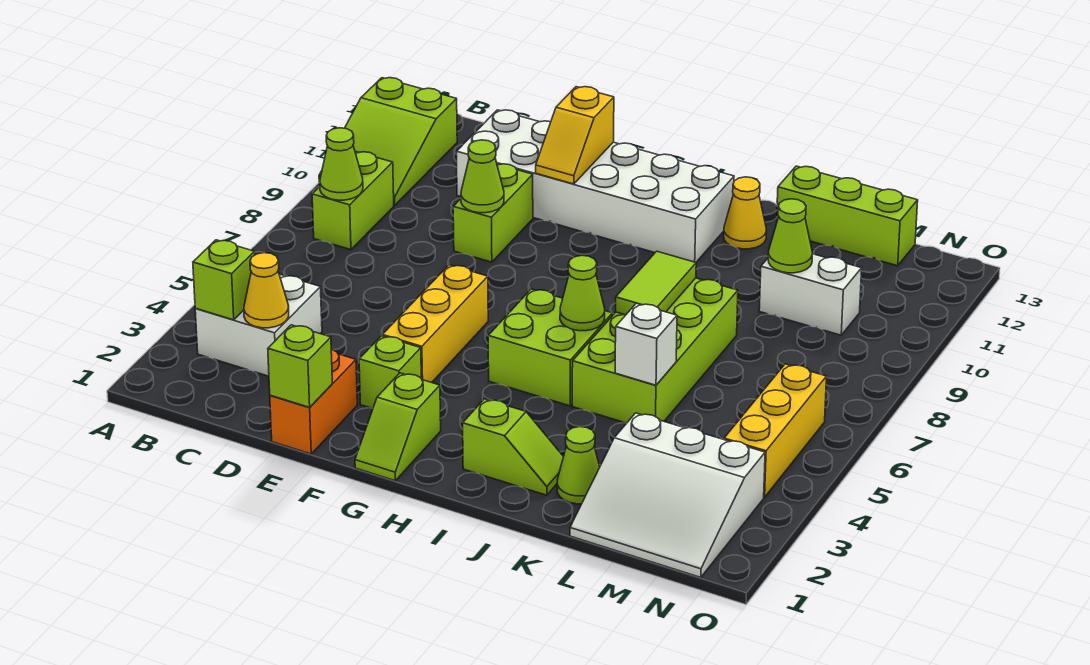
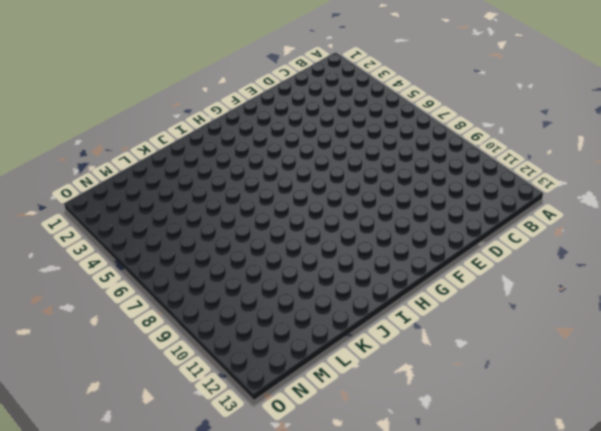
none -> lime slope A10:B12 level 1 top 12
none -> white brick B3:C4 level 1
none -> lime brick B8:B9 level 1

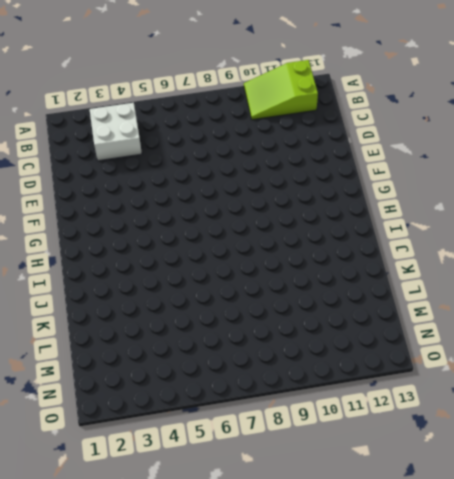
none -> lime brick B8:B9 level 1
none -> white brick D11:I12 level 1
none -> orange brick E1:E2 level 1

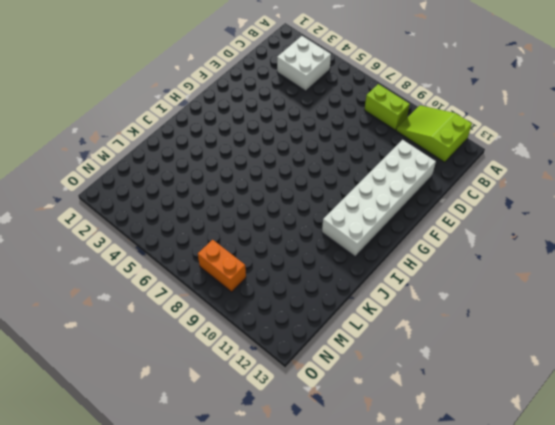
orange brick N8:N9 level 1 -> orange brick E1:E2 level 1
none -> lime brick E9:E10 level 1
none -> lime brick F3 level 1
none -> yellow brick F4:F6 level 1

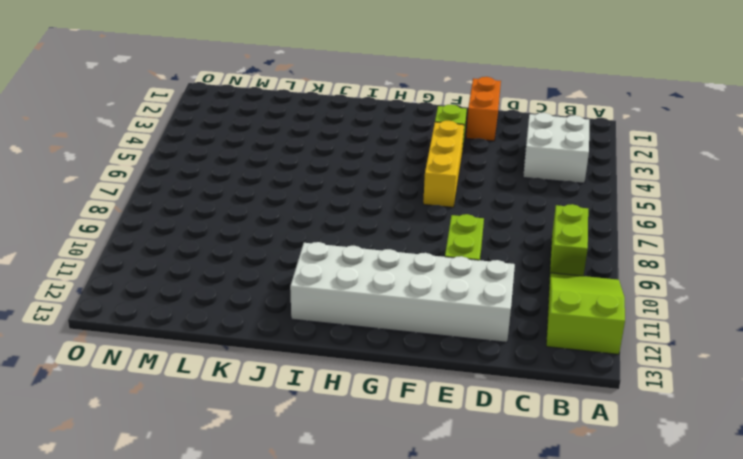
none -> lime slope G1:G2 level 1 top 2
none -> lime brick H5:I6 level 1
none -> lime slope I2:J2 level 1 top I

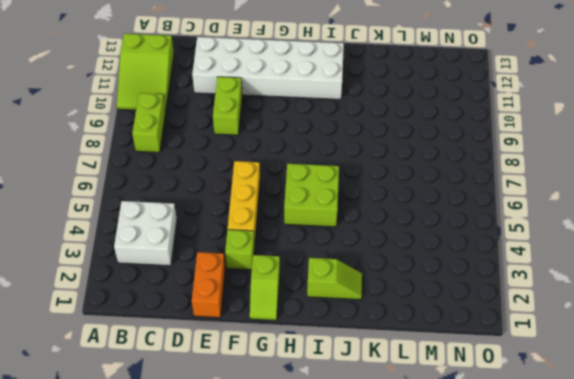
none -> lime brick J5:K8 level 1
none -> yellow cone J12 level 1
none -> lime cone K2 level 1

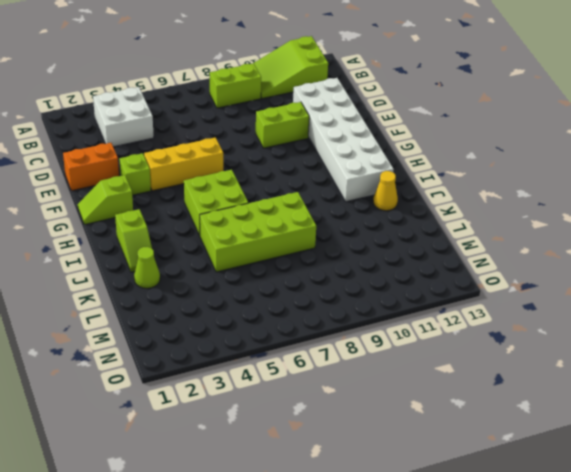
none -> lime brick K13:M13 level 1
none -> white slope L1:N3 level 1 top 3
none -> white brick L10:M10 level 1

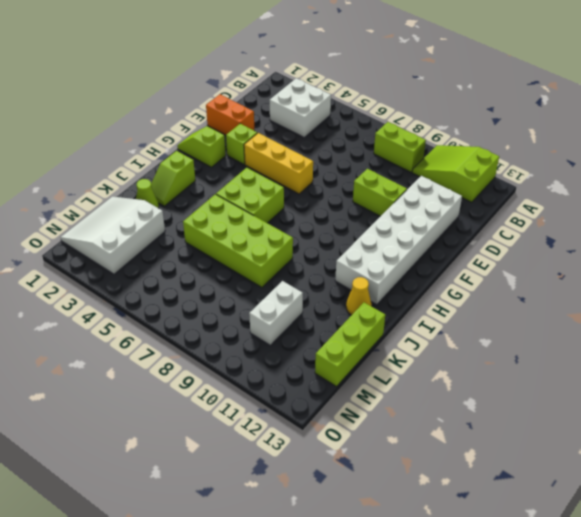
none -> yellow brick N4:N6 level 1
none -> lime brick B3 level 2
none -> lime cone B8 level 2

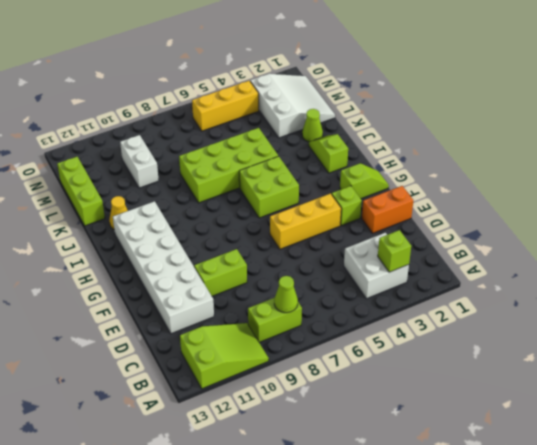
none -> yellow cone C3 level 2
none -> lime brick E1 level 2
none -> lime cone E9 level 2

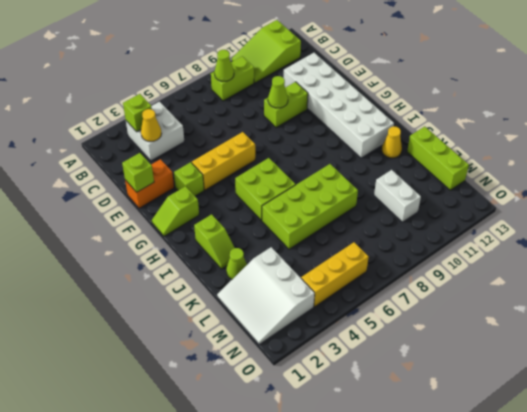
none -> yellow slope F11:F12 level 2 top 12
none -> lime cone I6 level 2
none -> lime tile J7:J8 level 2

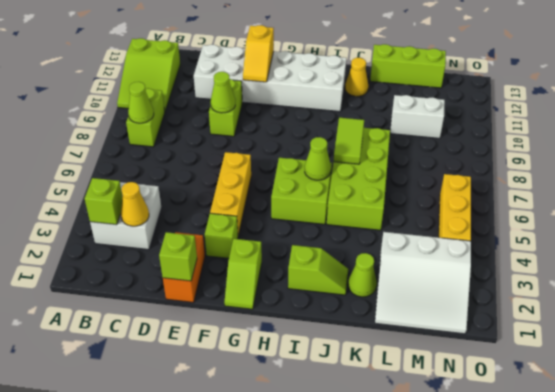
none -> white brick K5 level 2
none -> lime cone L10 level 2

